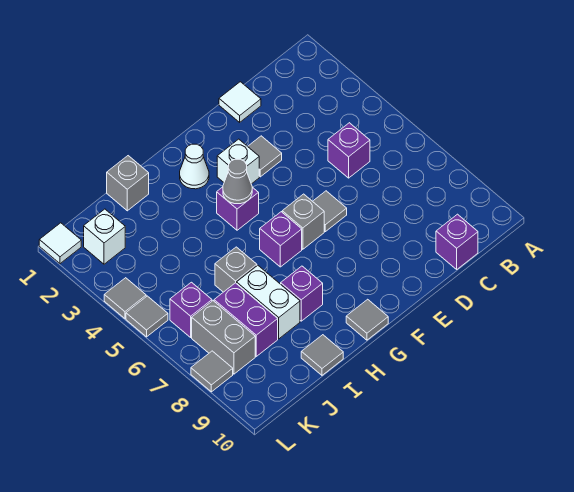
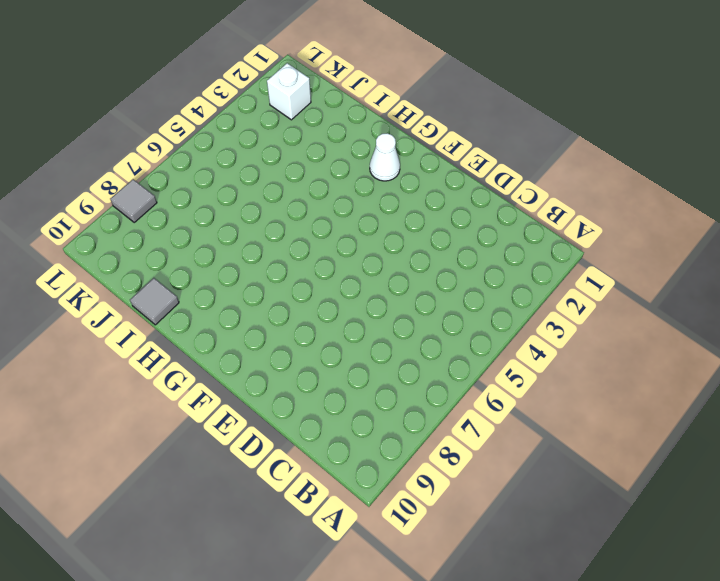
none -> purple brick C5 level 1
none -> purple brick C10 level 1
none -> white tile D1 level 1

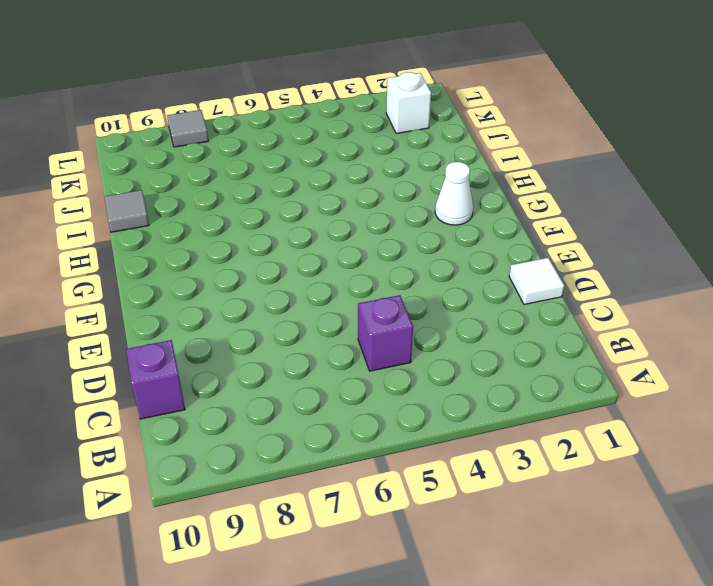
none -> grey tile E3 level 1
none -> grey tile E6 level 1
none -> white brick F3 level 1

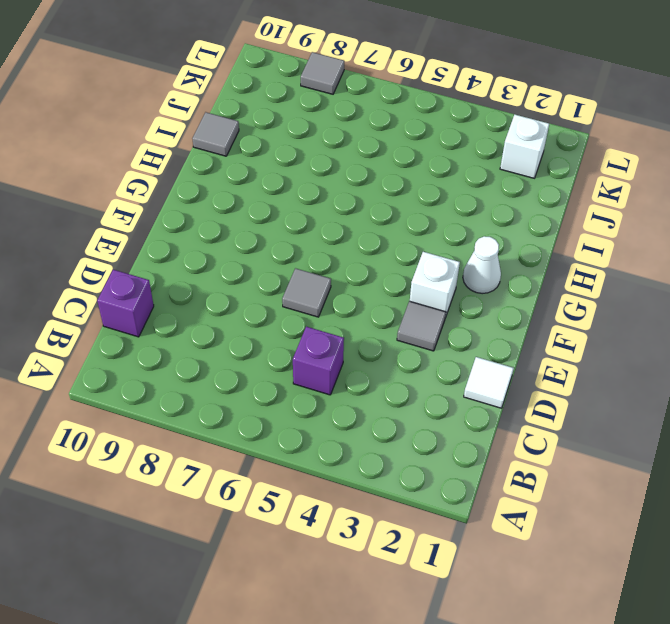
none -> grey brick F6 level 1
none -> purple brick G4 level 1
none -> purple brick G6 level 1

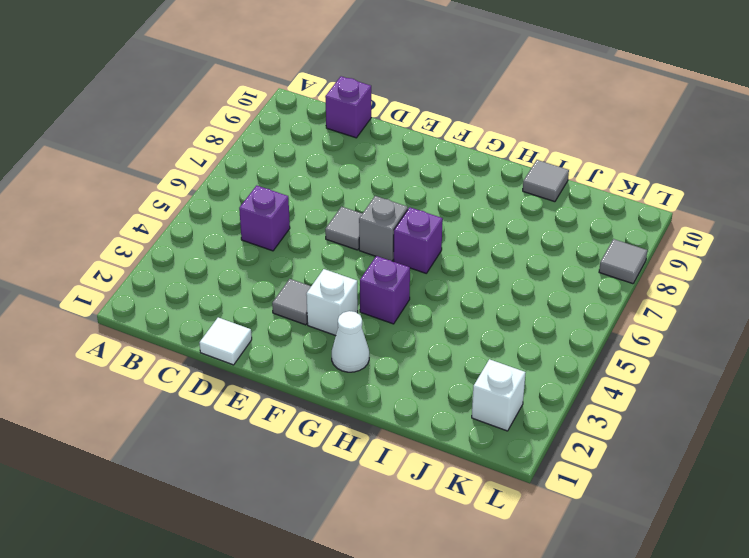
none -> grey tile G10 level 1
none -> purple brick H8 level 1
none -> grey brick I1 level 1

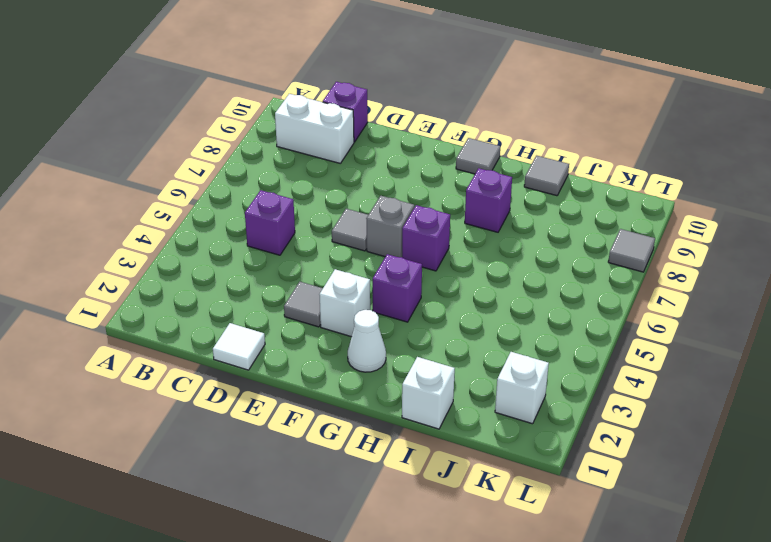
white brick B9:C9 level 1 -> white brick I7:I8 level 1
white brick I1 level 1 -> grey brick I1 level 1
none -> grey brick I6 level 1
none -> purple brick J7:J8 level 1
none -> purple brick K6 level 1

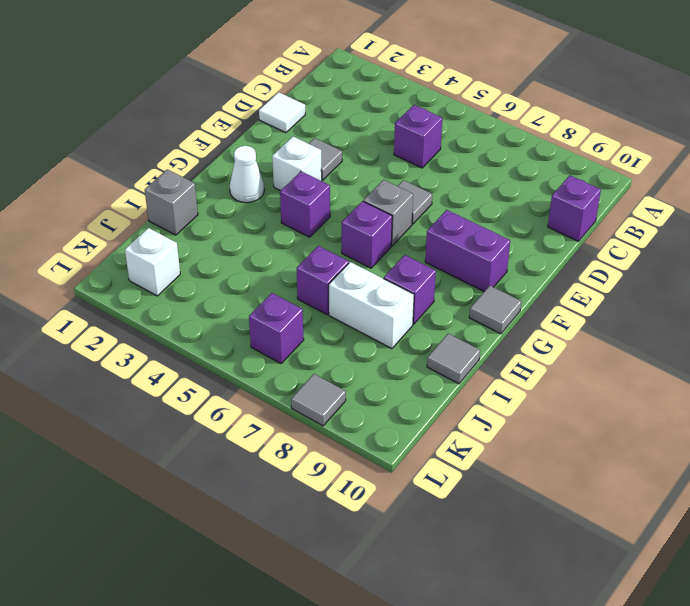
purple brick F8:F9 level 1 -> purple brick J7:J8 level 1
purple brick I6 level 1 -> grey brick I6 level 1
none -> grey brick K7:K8 level 1
none -> white tile L1 level 1
none -> grey tile L4 level 1

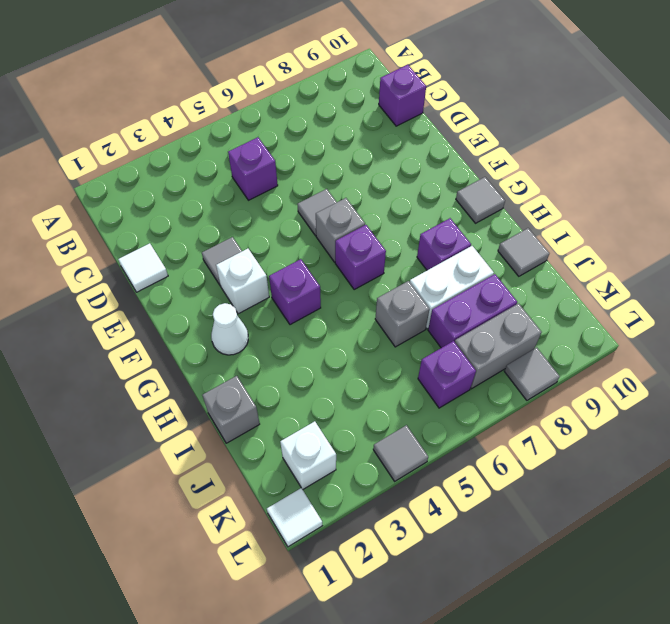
none -> grey tile L5 level 1
none -> grey cone G4 level 2

